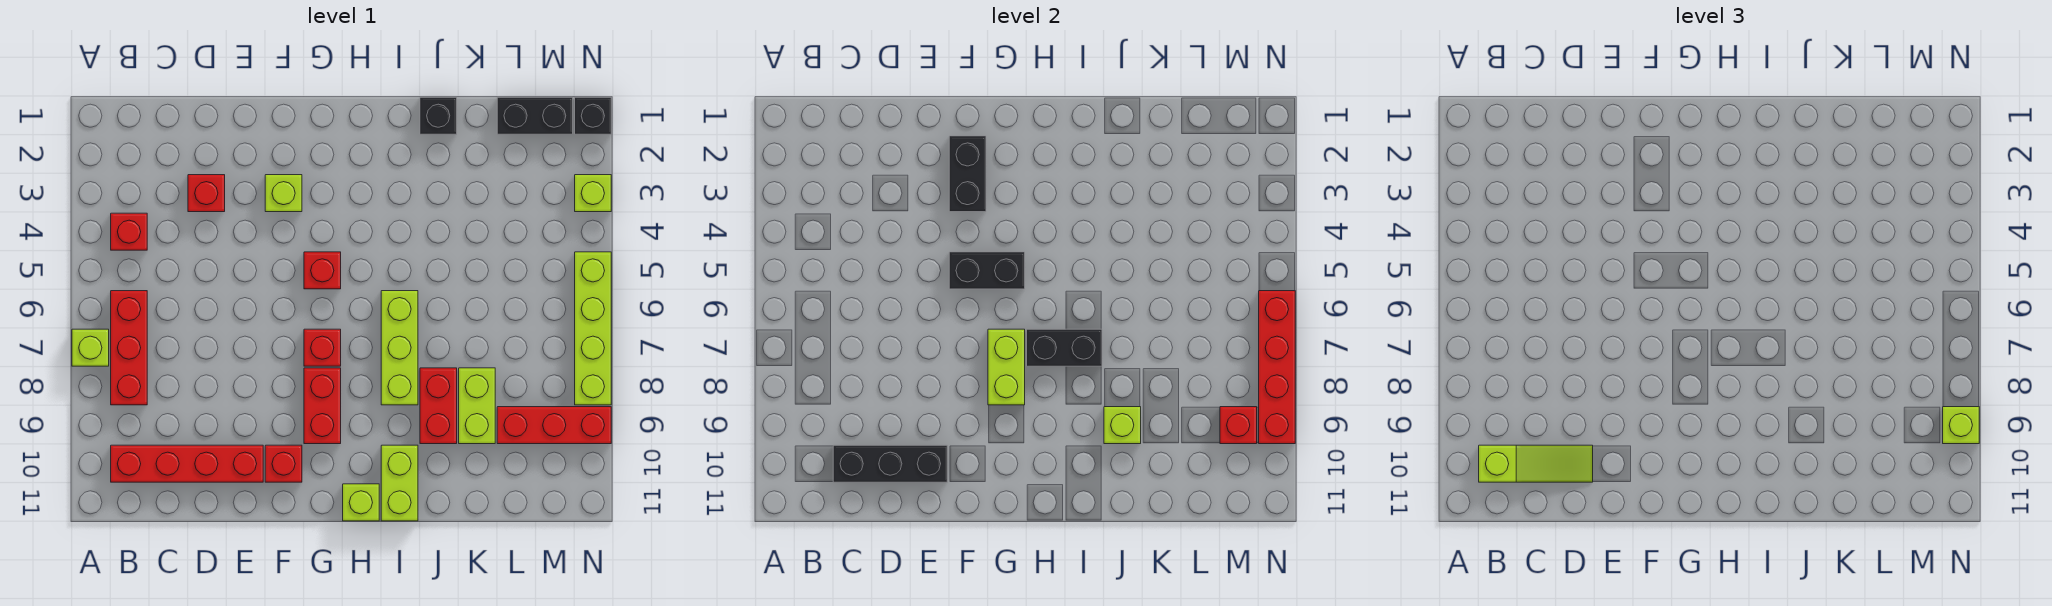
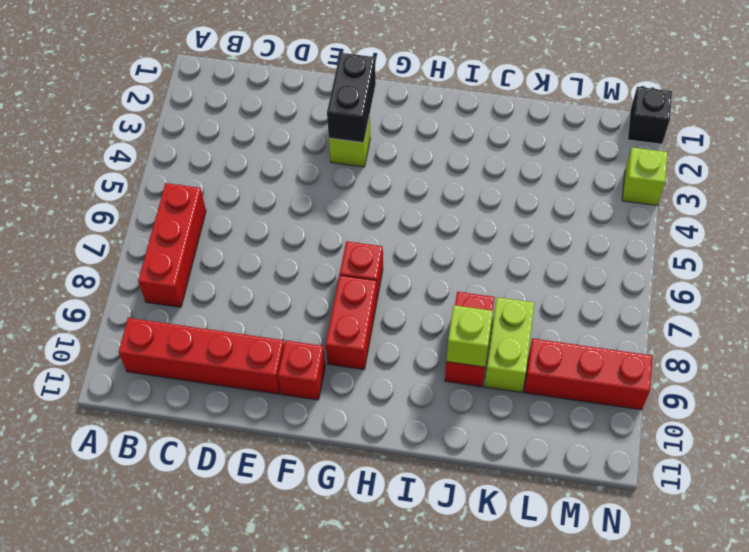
none -> lime brick A7 level 1
none -> red brick B4 level 1
none -> red brick D3 level 1
none -> red brick G5 level 1

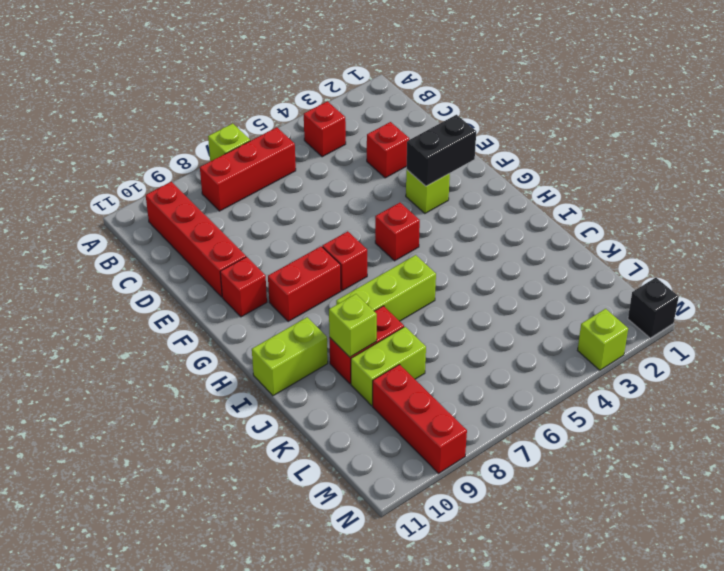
none -> lime brick H11 level 1
none -> black brick J1 level 1
none -> black brick L1:M1 level 1
none -> lime brick N5:N8 level 1

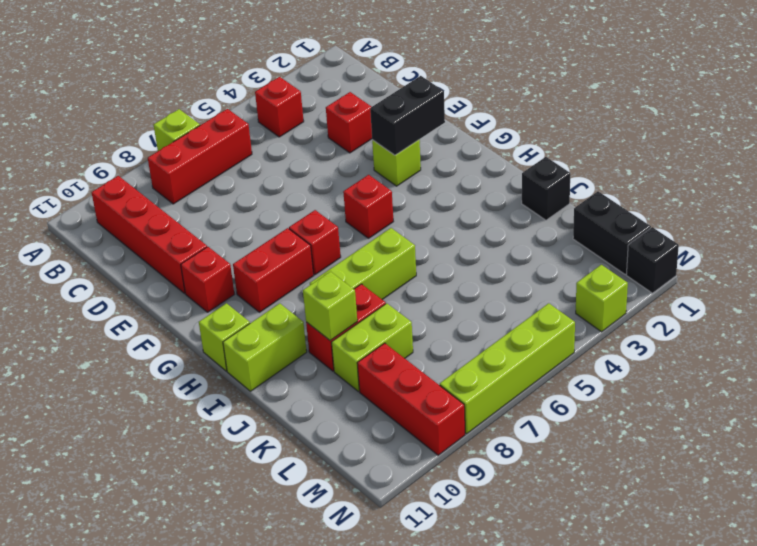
none -> black brick C10:E10 level 2
none -> black brick F5:G5 level 2
none -> lime brick G7:G8 level 2
none -> black brick H7:I7 level 2

